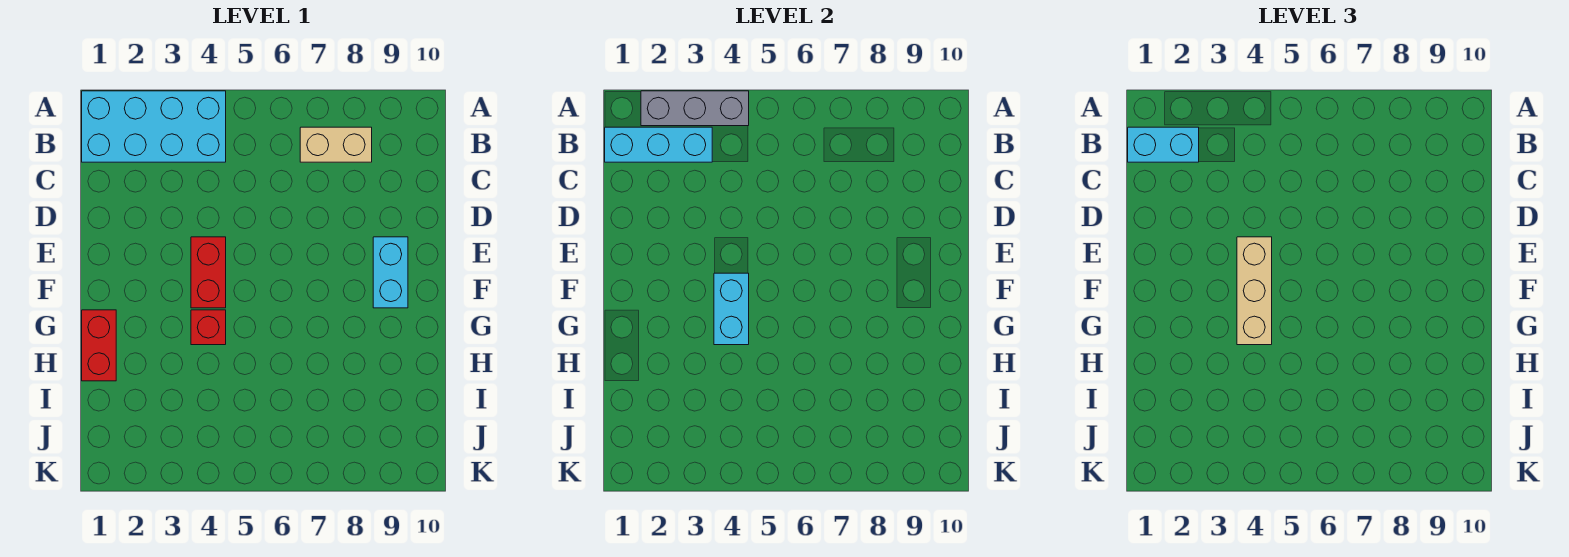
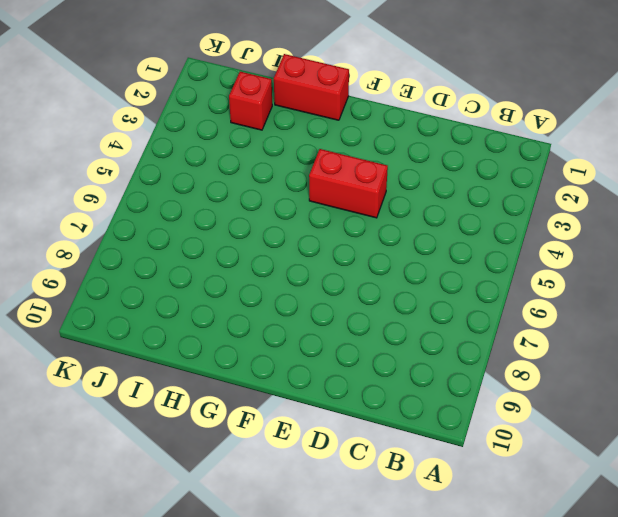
red brick I2 level 1 -> red brick G4 level 1
none -> cyan brick A1:B4 level 1
none -> tan brick B7:B8 level 1

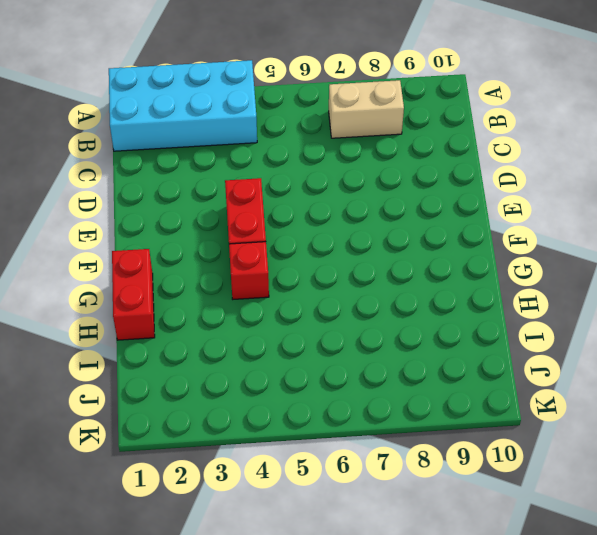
none -> cyan brick E9:F9 level 1
none -> grey brick A2:A4 level 2

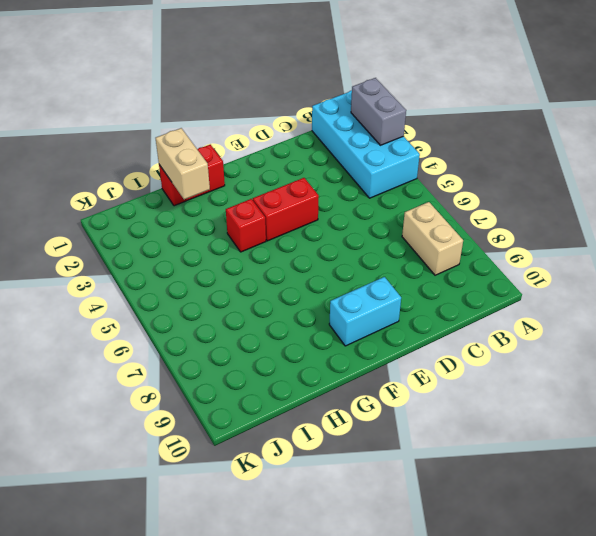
grey brick A2:A3 level 2 -> grey brick A2:A4 level 2
tan brick H1:H2 level 2 -> none
none -> cyan brick B1:B3 level 2
none -> cyan brick F4:G4 level 2

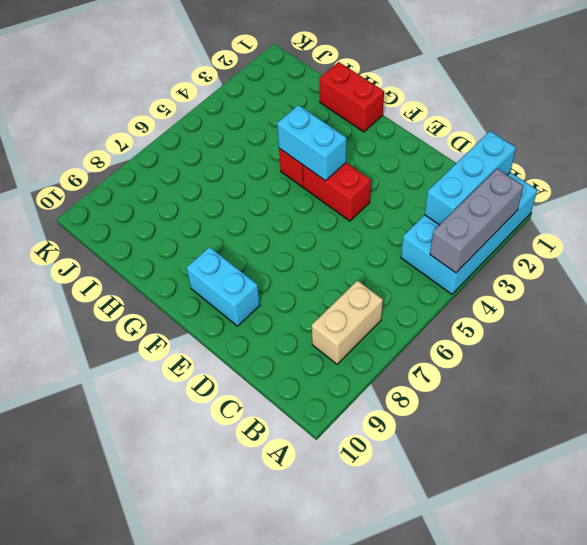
none -> cyan brick B1:B2 level 3
none -> tan brick E4:G4 level 3

